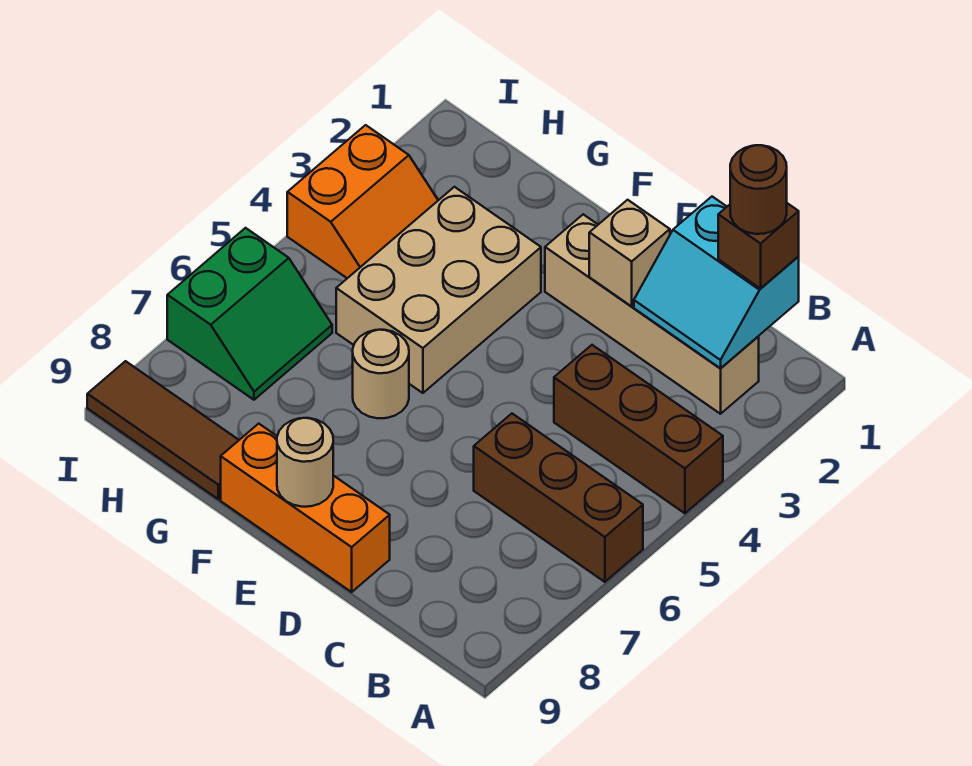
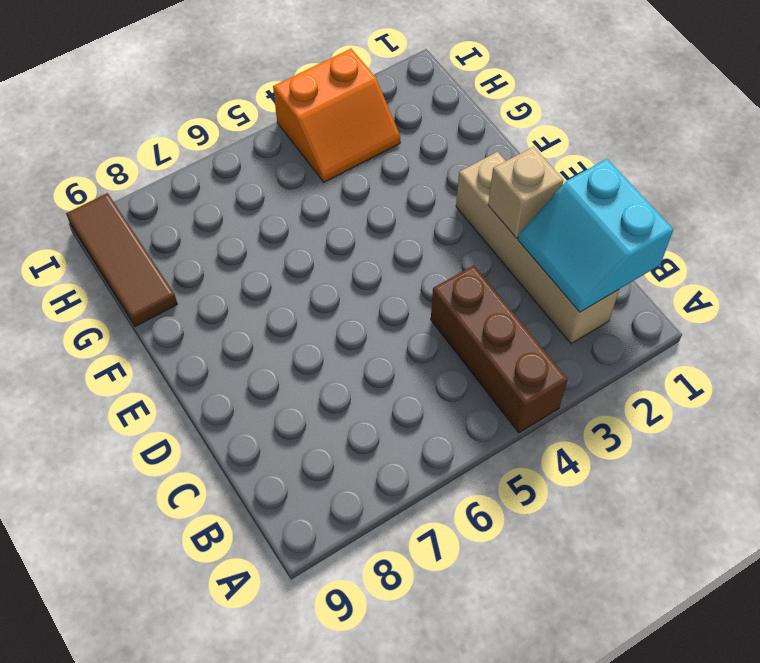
none -> brown brick A6:C6 level 1
none -> orange brick D9:F9 level 1
none -> tan brick F3:G5 level 1

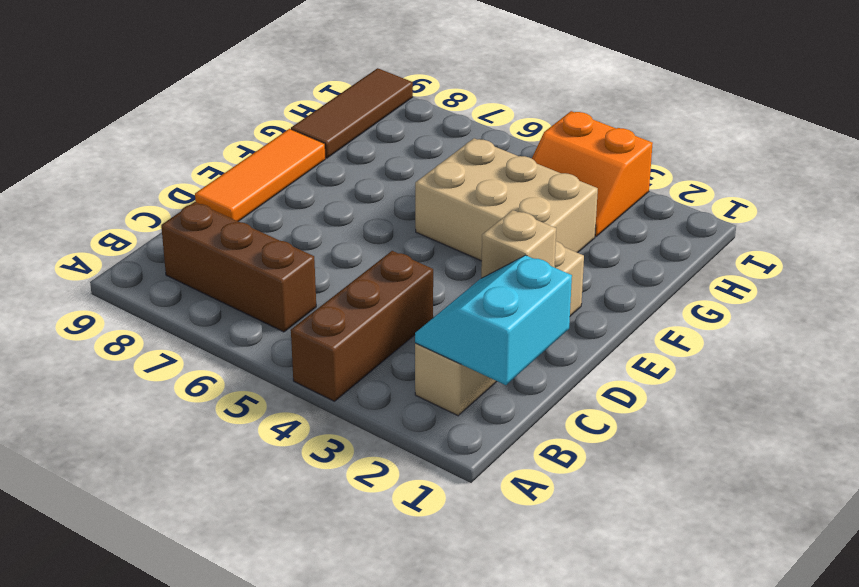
brown brick B6:B8 level 1 -> brown brick A6:C6 level 1
orange tile D9:F9 level 1 -> orange brick D9:F9 level 1
none -> tan round brick F6 level 1
none -> green slope H6:I7 level 1 top I
none -> tan round brick E9 level 2

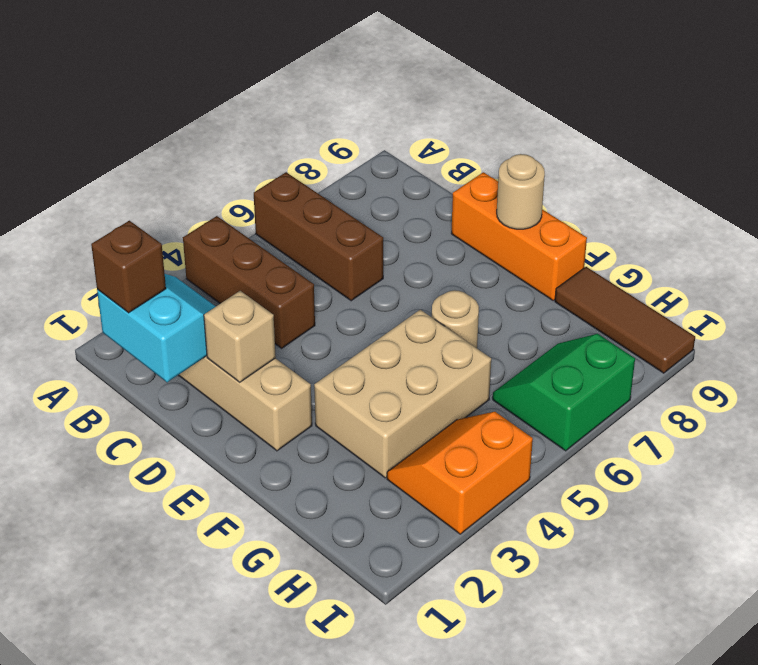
none -> brown round brick B1 level 4

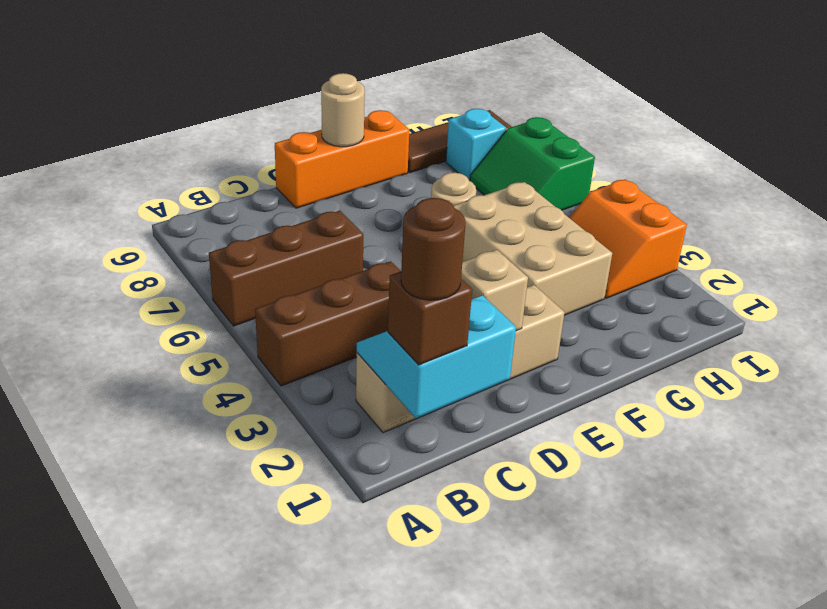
cyan brick H8 level 1 -> none

